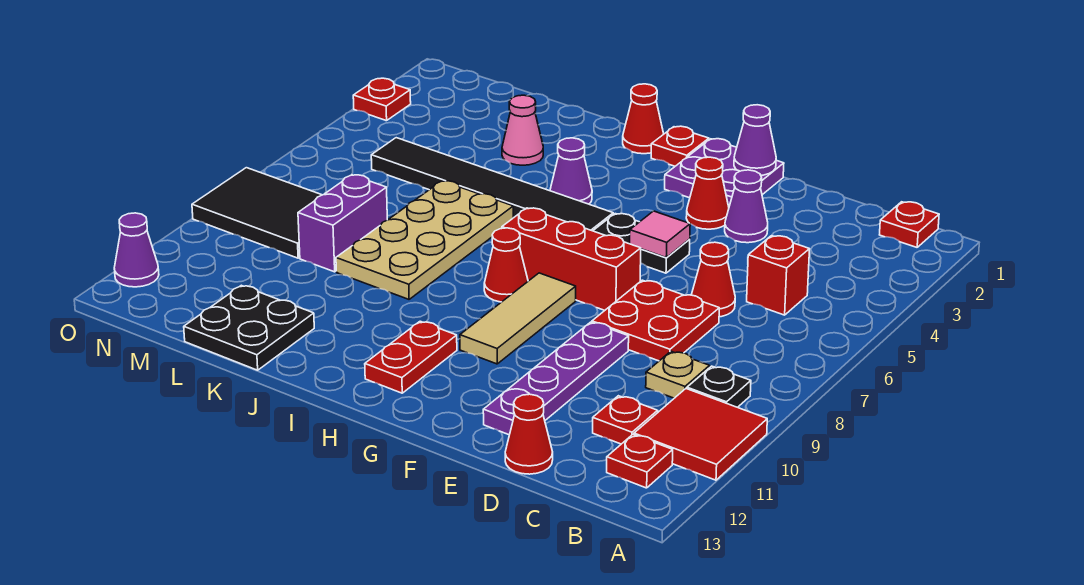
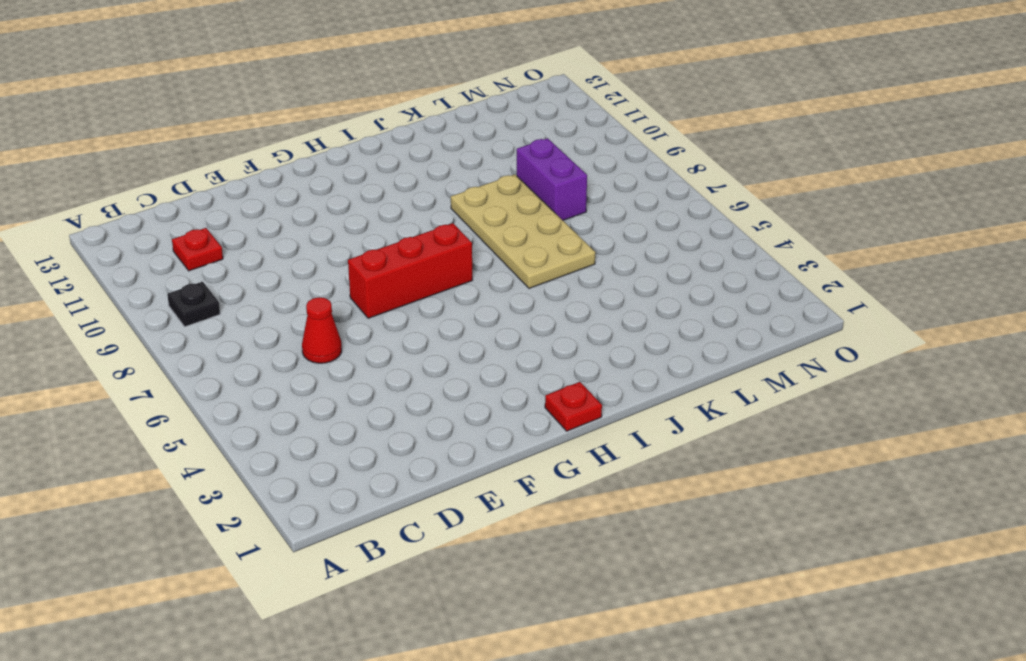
none -> red tile A10:B11 level 1
none -> red plate B1 level 1
none -> red plate B12 level 1
none -> red brick C5 level 1

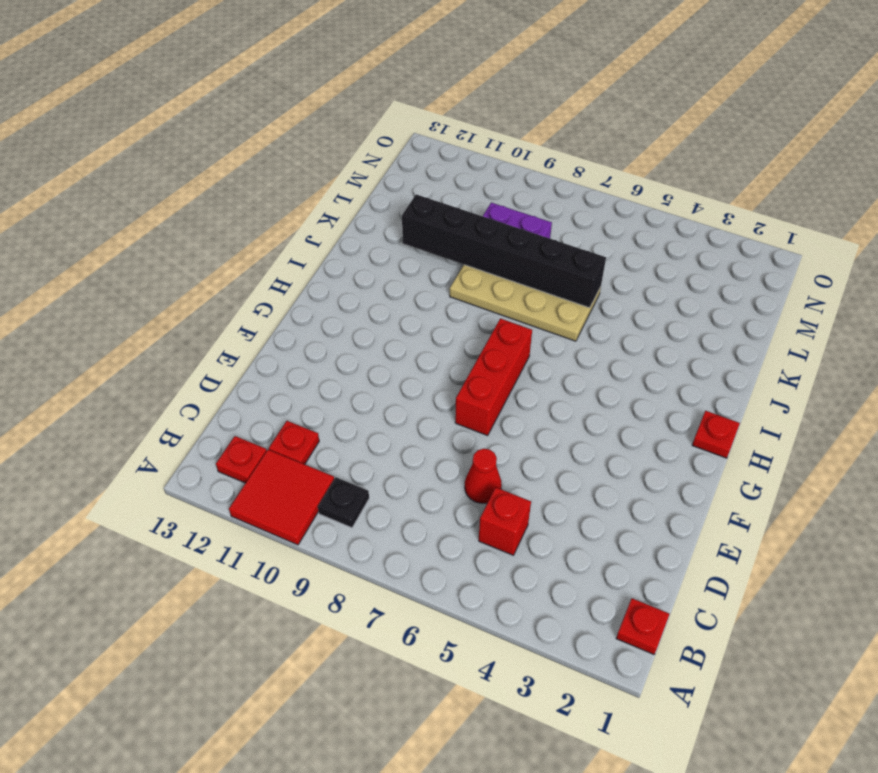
black brick K6:K11 level 2 -> none
none -> tan plate C9 level 1
none -> red plate D7:E8 level 1
none -> red cone D13 level 1
none -> purple cone E3 level 1

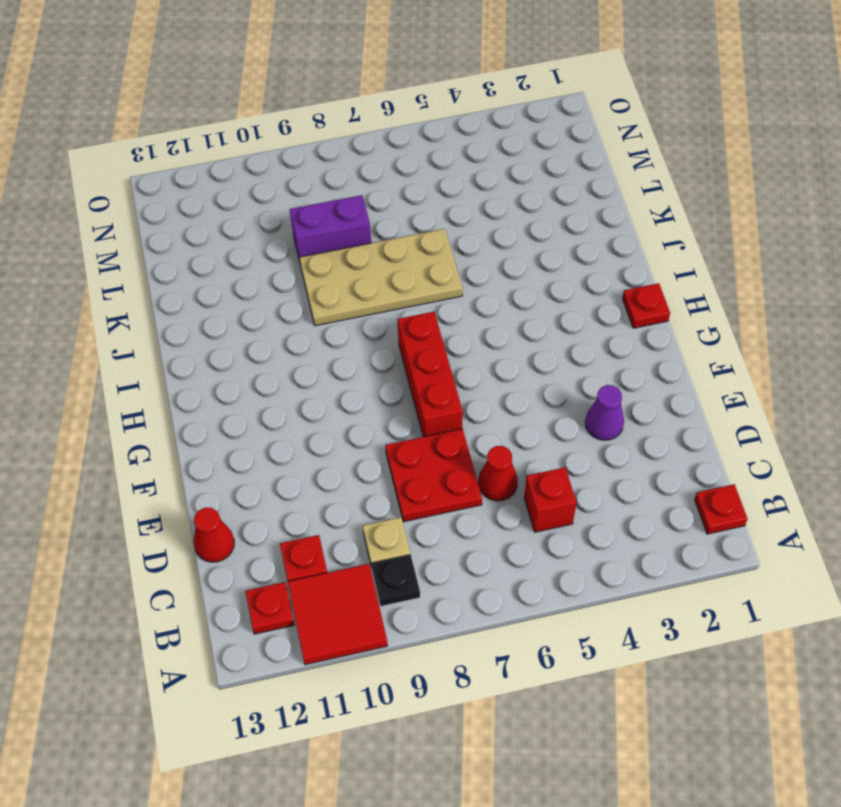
none -> purple plate E9:E12 level 1
none -> purple plate F1:G2 level 1
none -> red cone F3 level 1
none -> black plate F5:G5 level 1

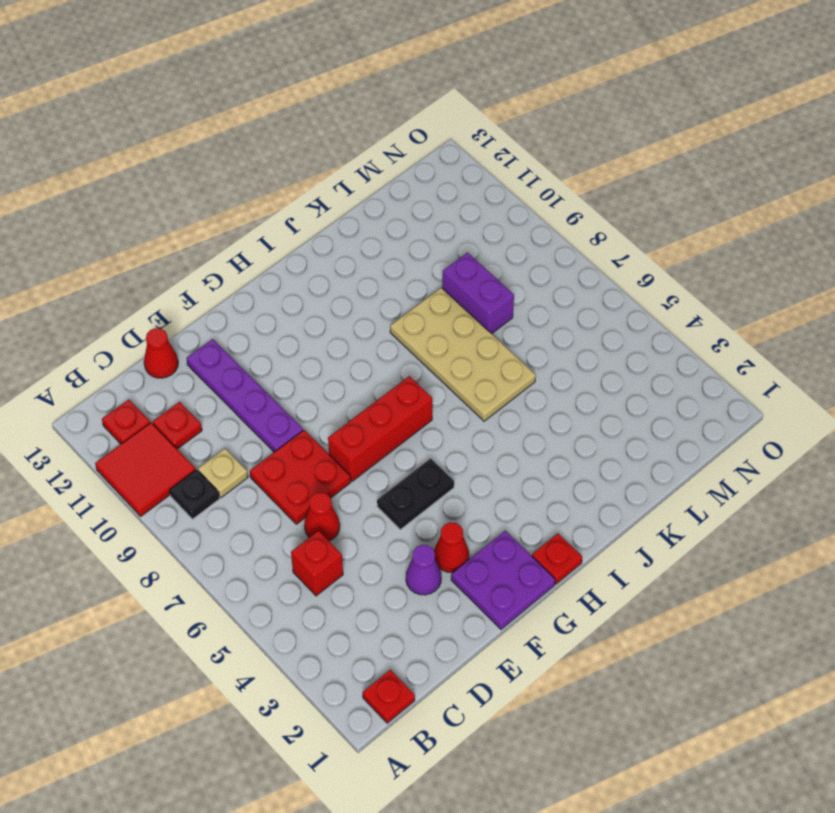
none -> tan tile G8:G10 level 1
none -> black tile H5:M5 level 1
none -> red cone H8 level 1
none -> red plate H11:H12 level 1

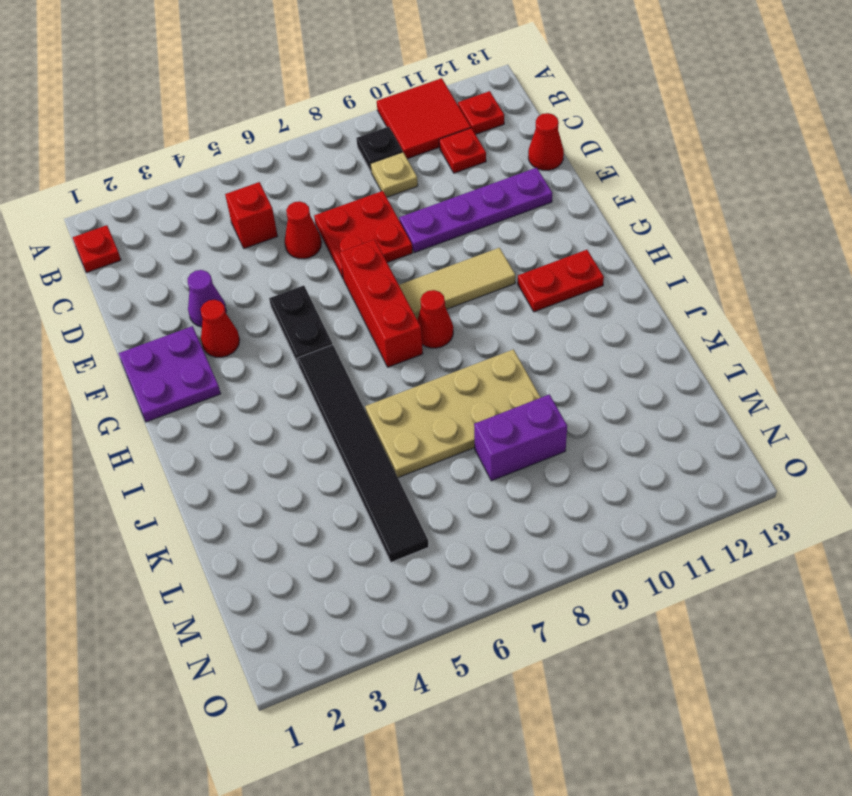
none -> red plate H1 level 1
none -> red cone I1 level 1
none -> purple cone I4 level 1
none -> pink cone K3 level 1

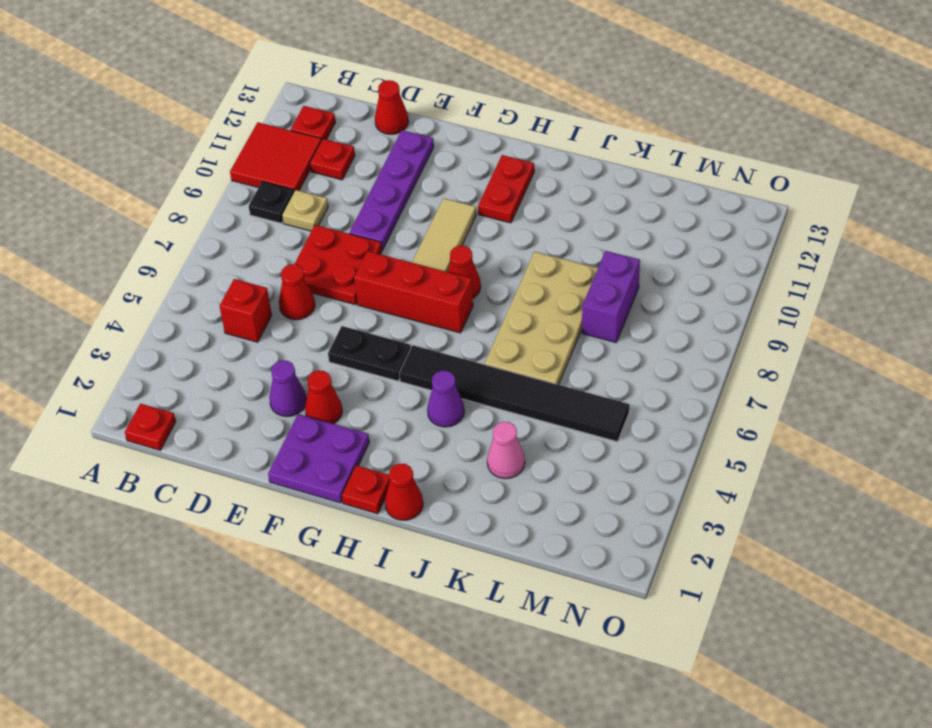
none -> black plate K12:L13 level 1
none -> black tile M8:O9 level 1
none -> red plate O3 level 1
none -> purple cone O12 level 1

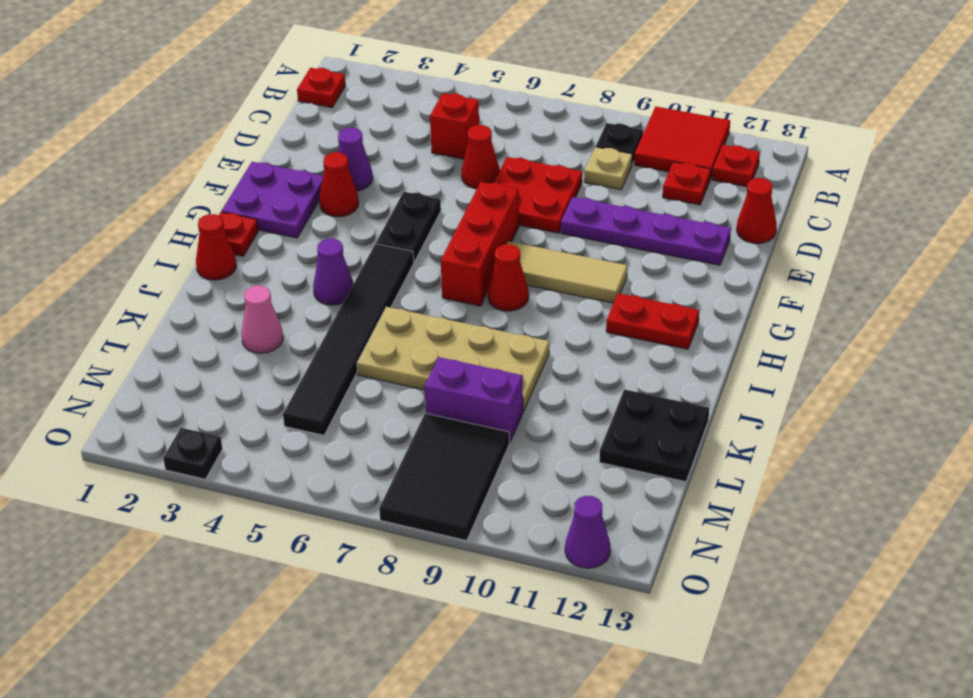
black plate O3 level 1 -> red plate O3 level 1
none -> purple cone F1 level 2
none -> pink tile F5 level 2

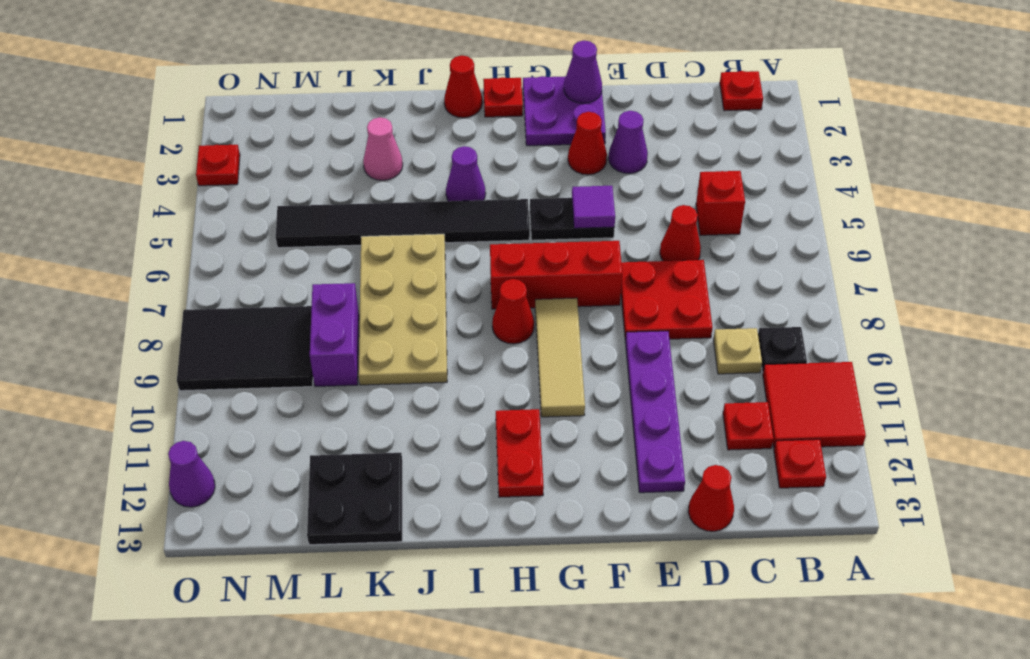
purple tile F5 level 2 -> pink tile F5 level 2

